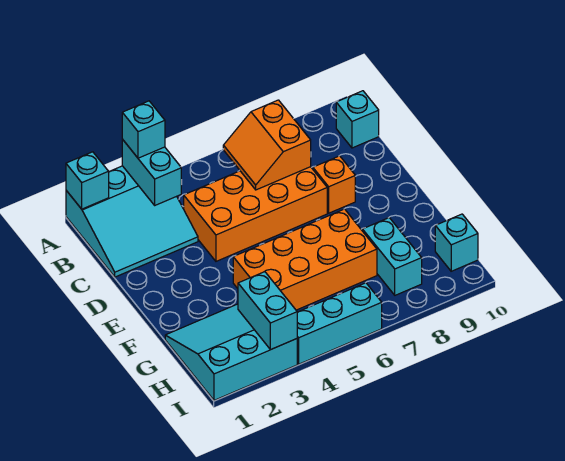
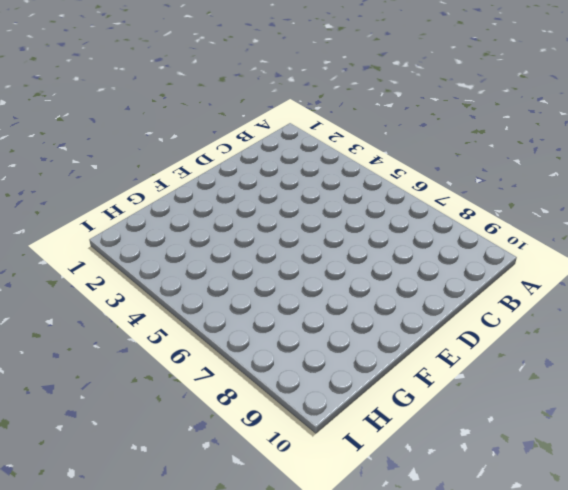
none -> cyan slope A1:C3 level 1 top A
none -> cyan brick B10 level 1
none -> orange brick C4:D7 level 1

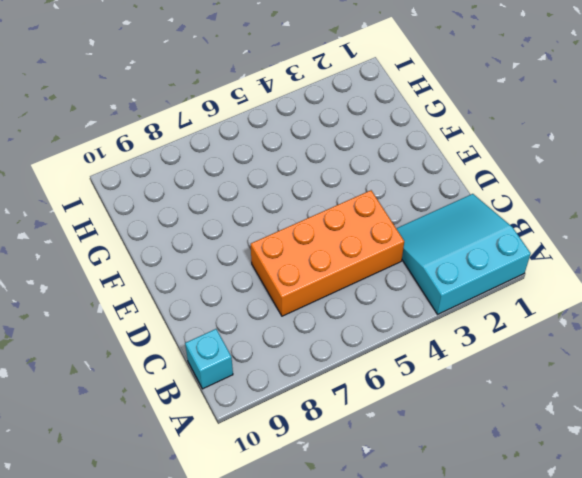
none -> orange brick D8 level 1
none -> orange brick F4:G7 level 1
none -> cyan slope G1:I3 level 1 top I

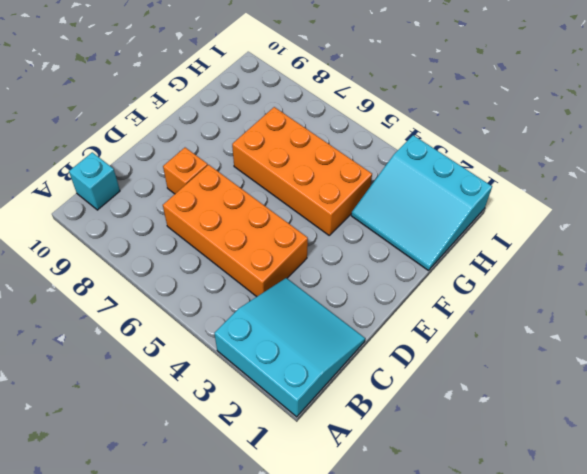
none -> cyan brick G8:H8 level 1
none -> cyan brick H10 level 1
none -> cyan brick I4:I6 level 1

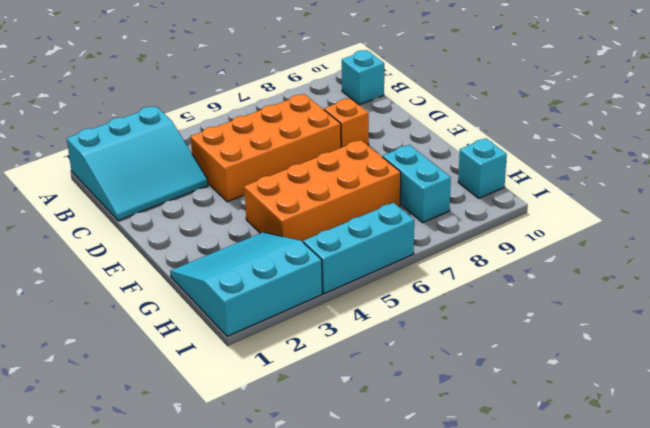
none -> cyan brick A1 level 2
none -> cyan brick A3:B3 level 2
none -> orange slope B6:C7 level 2 top 7

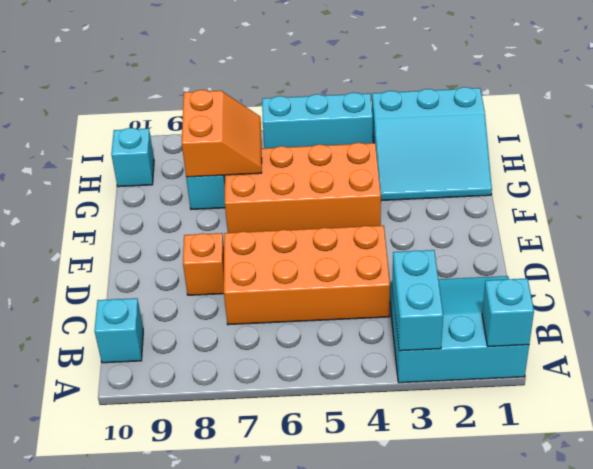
orange slope G7:H8 level 2 top 8 -> orange slope B6:C7 level 2 top 7
none -> cyan brick H3:I3 level 2
none -> cyan brick A3 level 3

